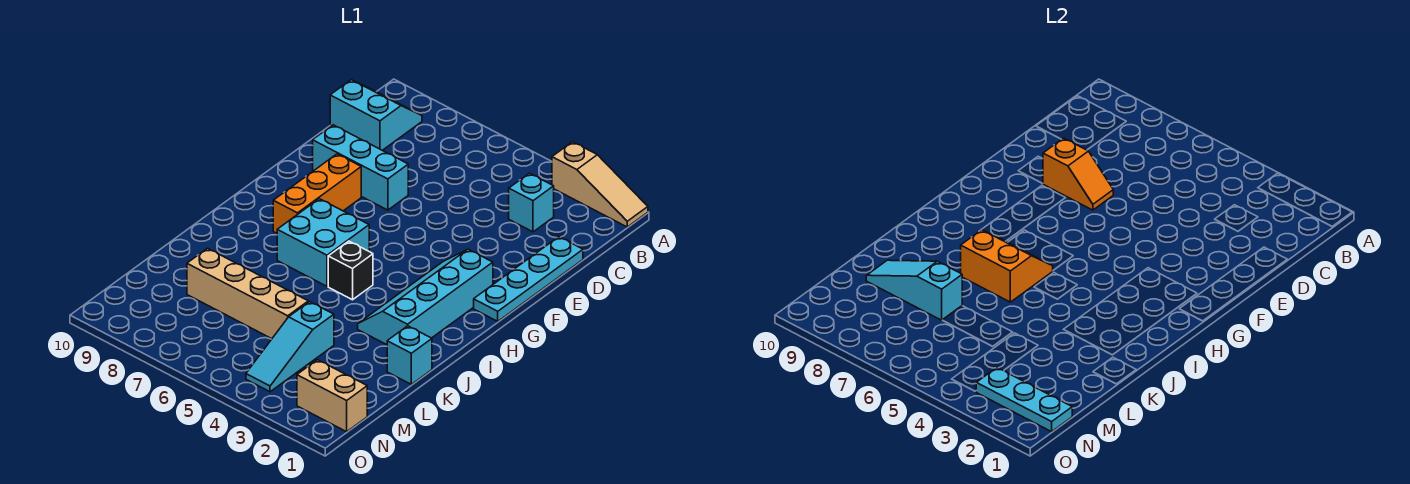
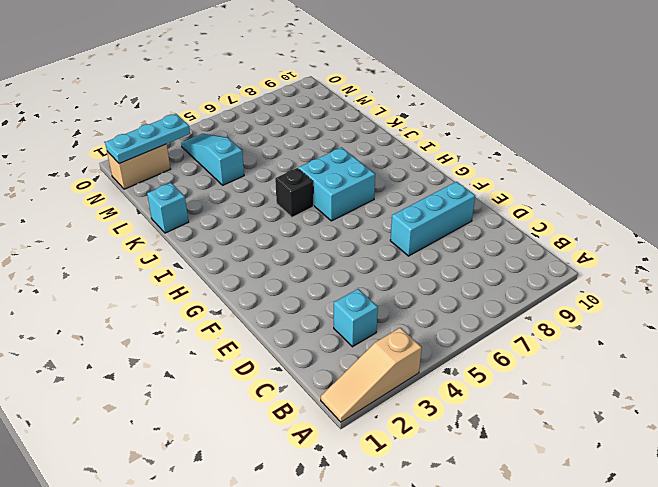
none -> cyan slope B9:C10 level 1 top C
none -> cyan plate D1:G1 level 1
none -> orange brick F8:H8 level 1

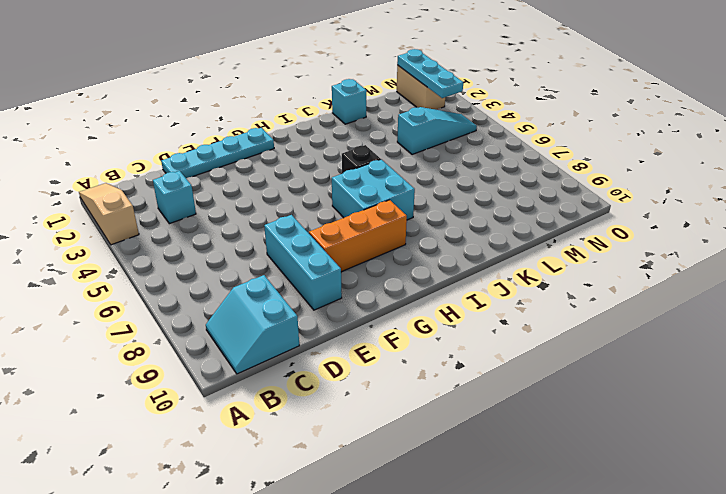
none -> cyan slope G2:J3 level 1 top 2
none -> tan brick L5:L8 level 1
none -> orange slope E7:E8 level 2 top 8

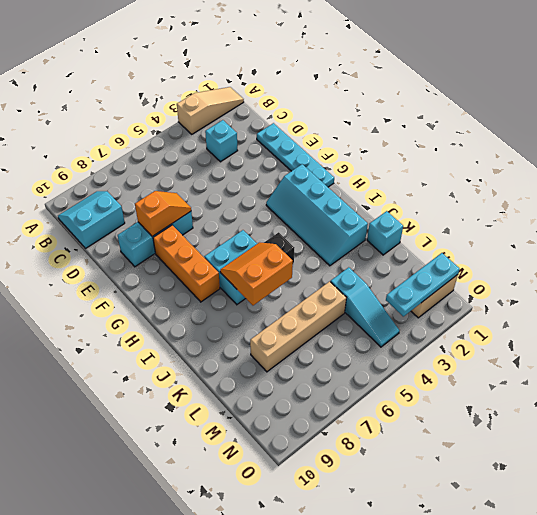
none -> cyan slope L7:L9 level 2 top 7

